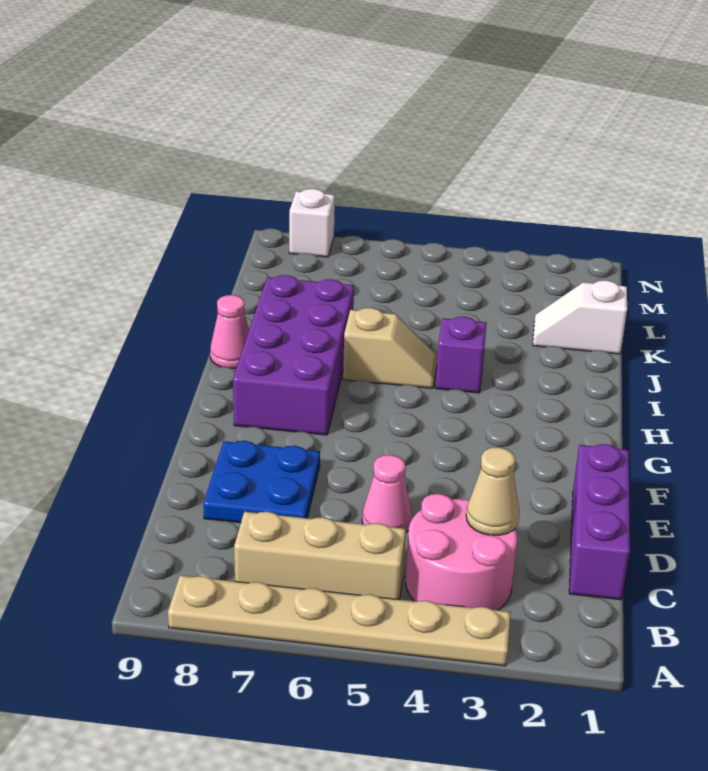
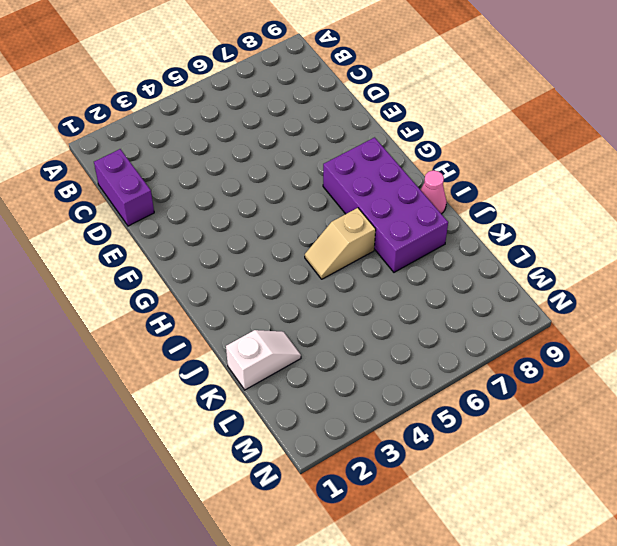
purple brick C1:D1 level 1 -> purple brick C1:E1 level 1
none -> tan plate A3:A8 level 1
none -> pink round brick B3:C4 level 1
none -> tan brick B5:B7 level 1

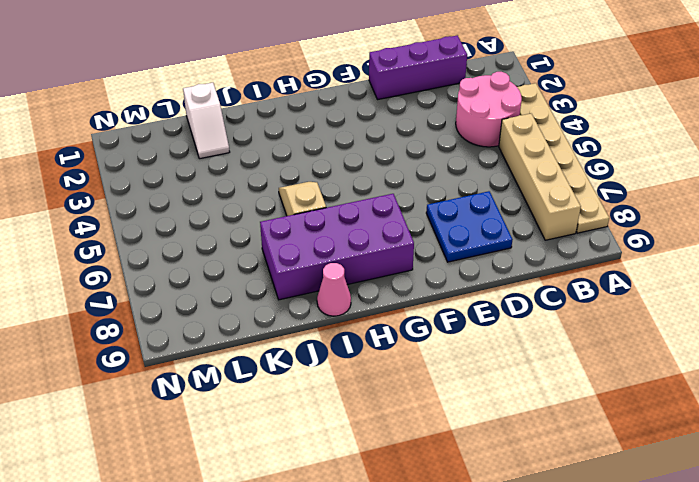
tan brick B5:B8 level 1 -> tan brick B5:B7 level 1
none -> pink cone D5 level 1
none -> purple brick I4 level 1
none -> white brick N8 level 1

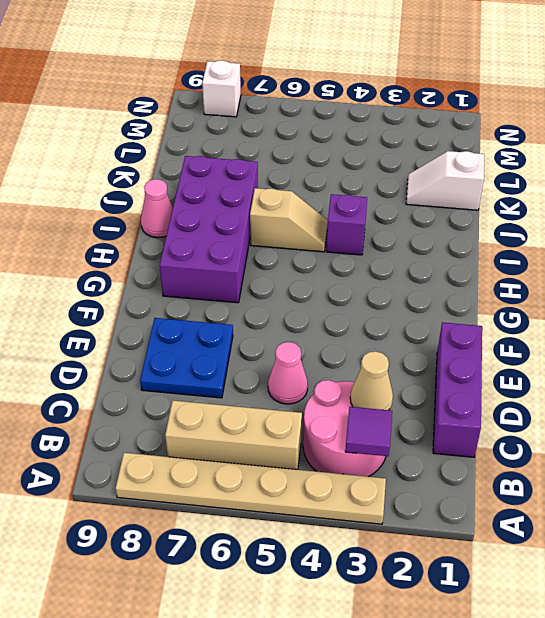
purple tile B3 level 2 -> none

